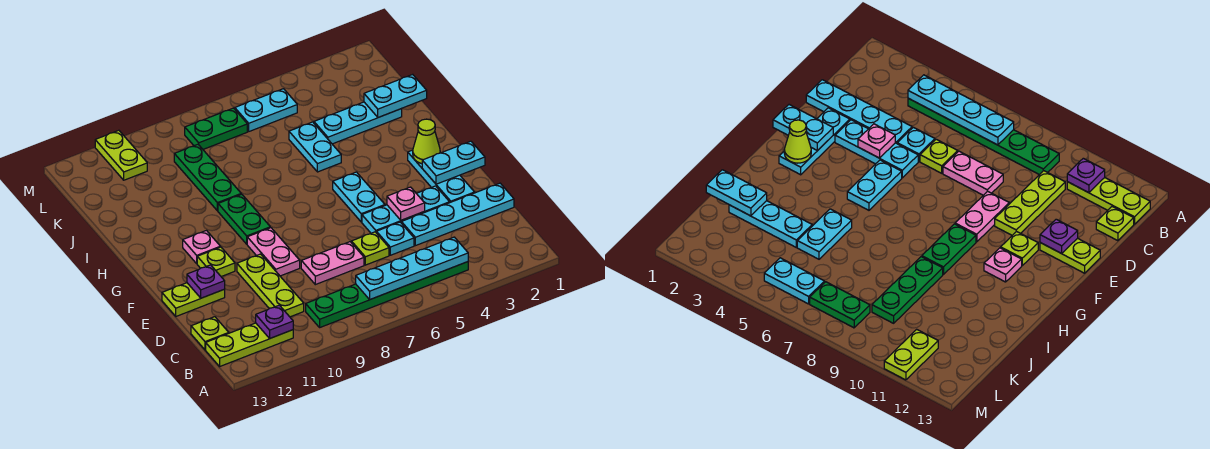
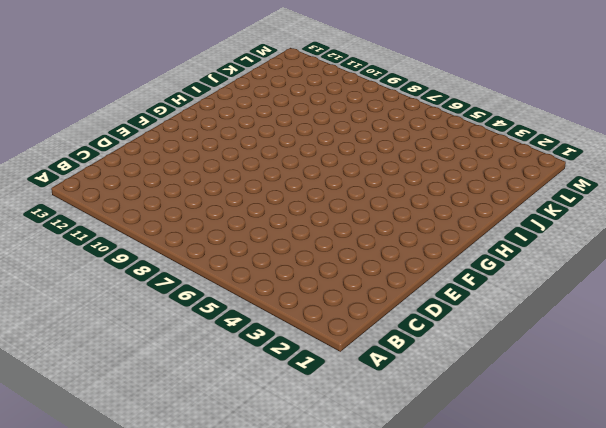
none -> green plate B4:B9 level 1
none -> lime plate B11:B13 level 1
none -> lime plate C10:E10 level 1

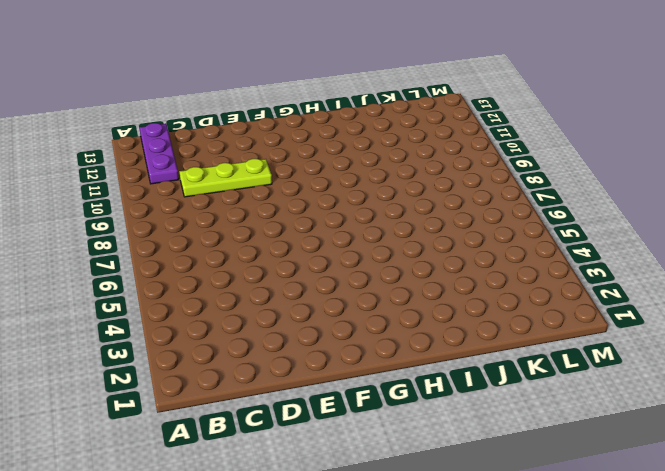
purple plate B11:B13 level 1 -> lime plate B11:B13 level 1
none -> green plate B4:B9 level 1
none -> lime plate C13 level 1
none -> cyan plate D1:D4 level 1

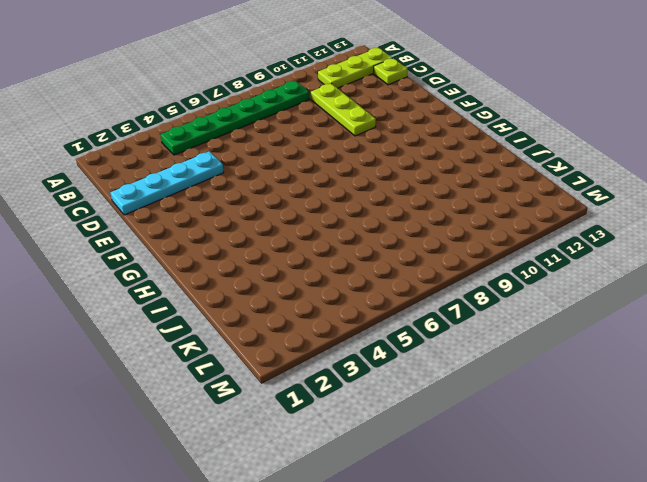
none -> cyan plate D5 level 1
none -> lime plate D6 level 1
none -> pink plate D7:D8 level 1

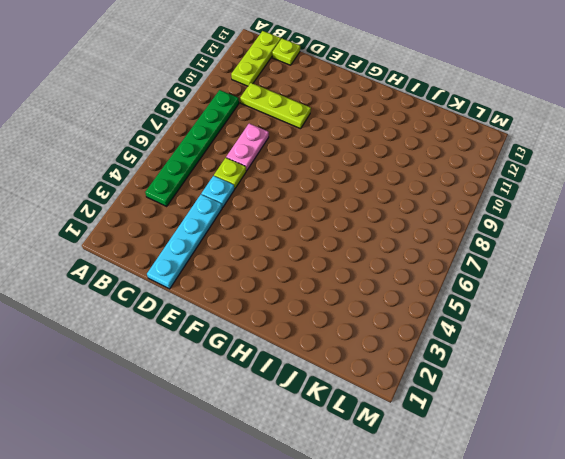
none -> cyan plate E2:G2 level 1
none -> cyan plate E3:E5 level 1
none -> pink plate E9:F9 level 1

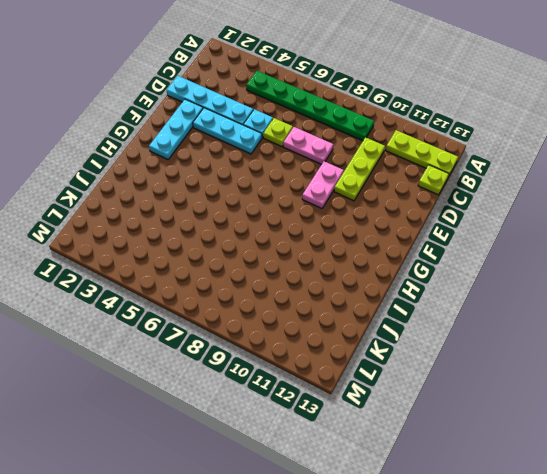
none -> lime plate E12:E13 level 1
none -> cyan plate F5:G5 level 1
none -> lime plate F11 level 1

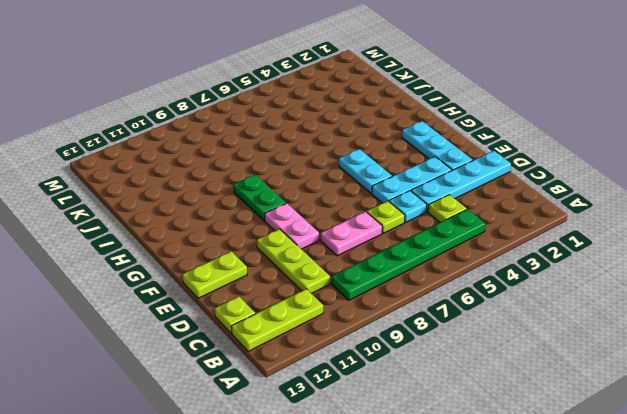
lime plate C4 level 1 -> lime plate F11 level 1
none -> pink plate G11 level 1
none -> cyan plate I5:J5 level 1
none -> green plate I9:K9 level 1

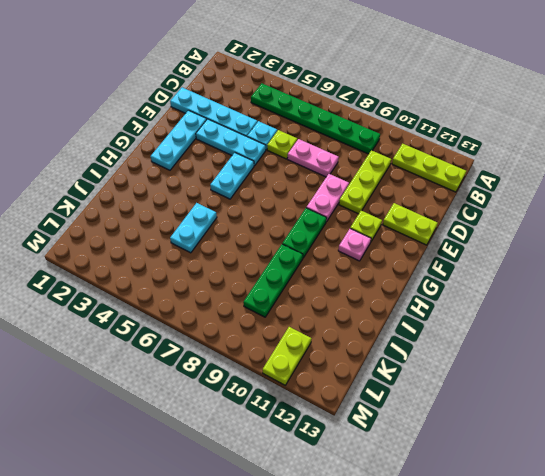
none -> lime plate C13 level 1
none -> cyan plate J2:J4 level 1
none -> cyan plate L5:L6 level 1

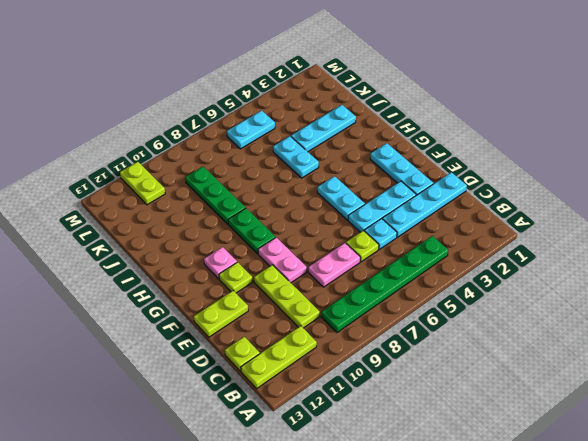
none -> green plate L7:L8 level 1
none -> cyan plate B4:B7 level 2
none -> purple plate B11 level 2

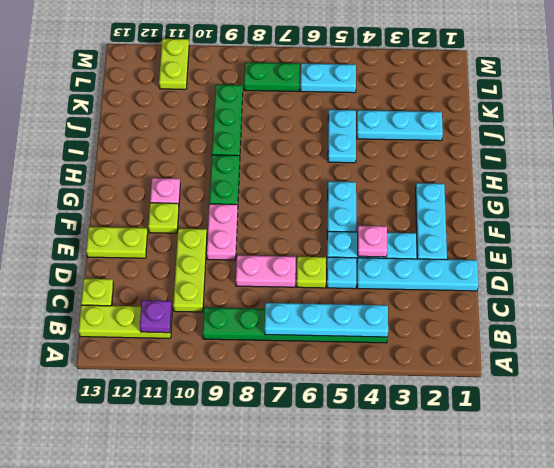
none -> purple plate E12 level 2
none -> cyan plate F1:F2 level 2
none -> lime cone G2 level 2

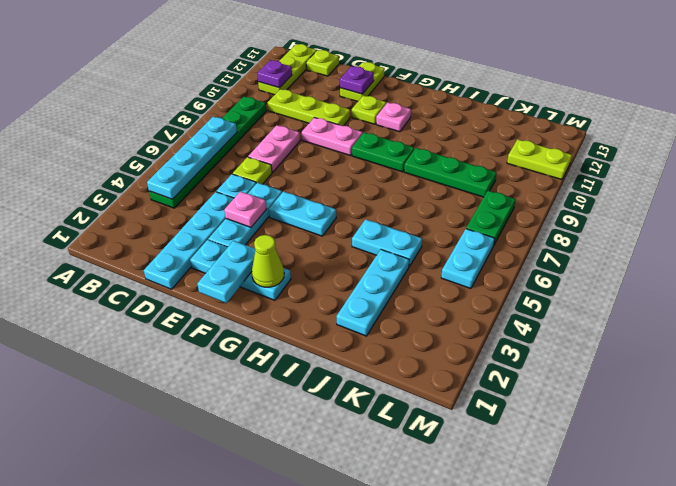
none -> cyan plate J1:J2 level 2

